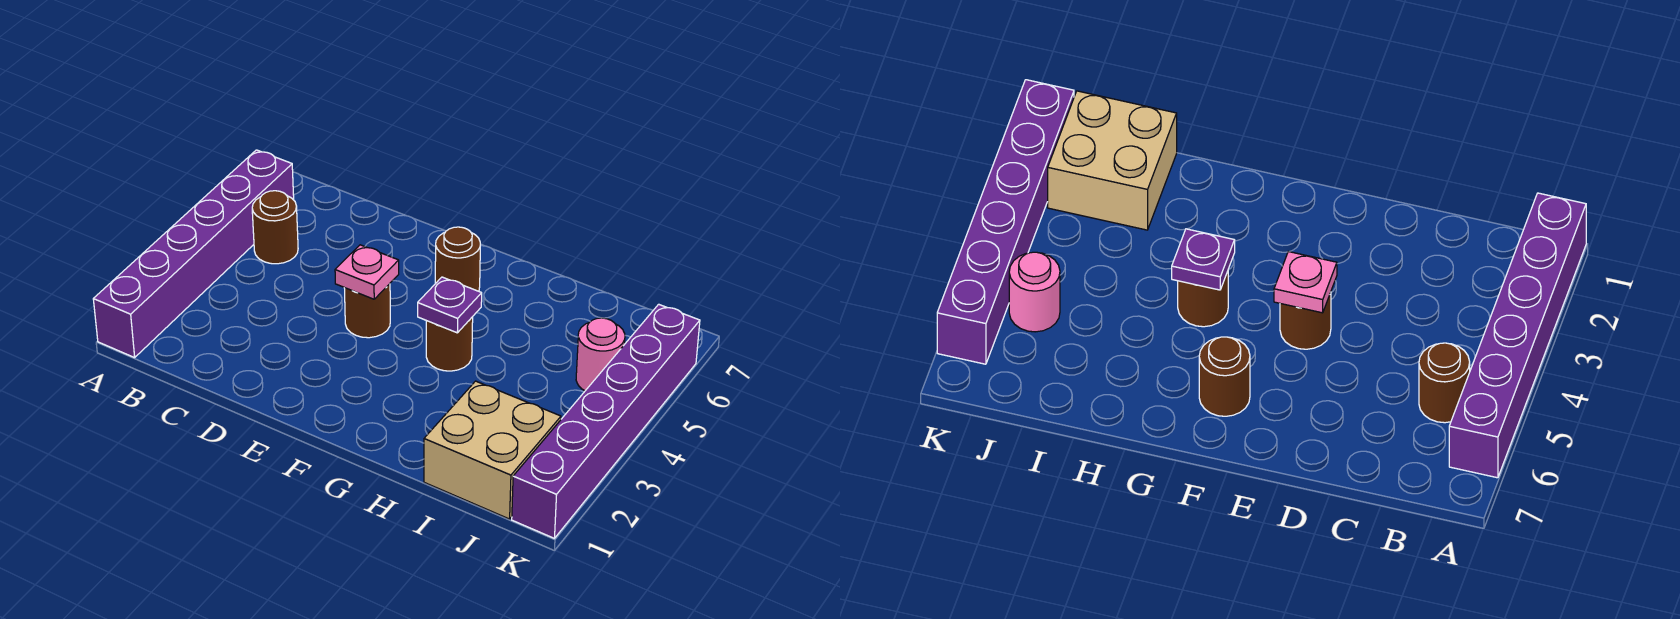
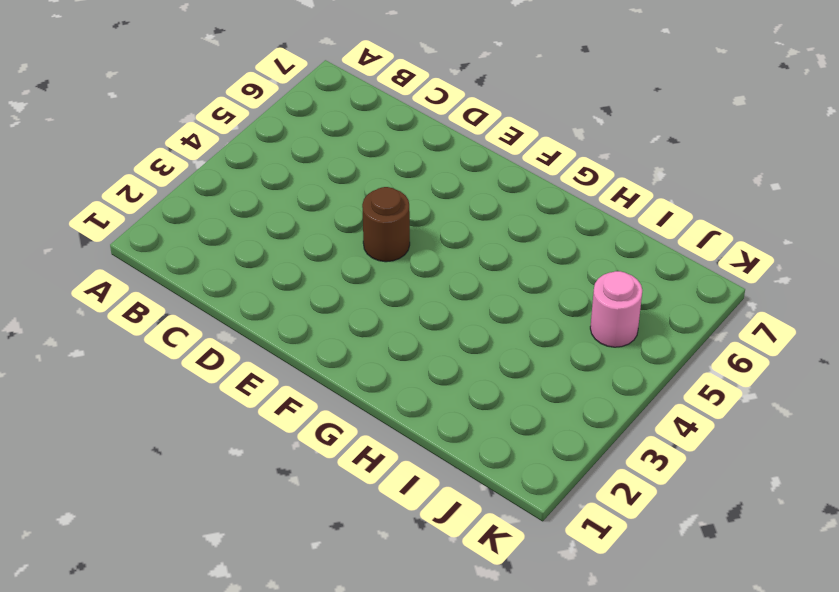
none -> purple brick A1:A6 level 1
none -> brown round brick B5 level 1

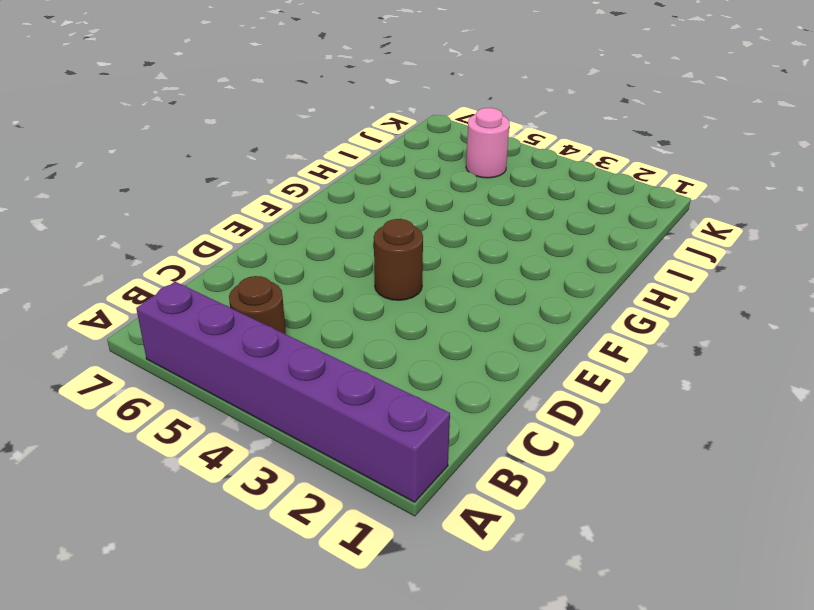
none -> brown round brick F6 level 1
none -> brown round brick G4 level 1

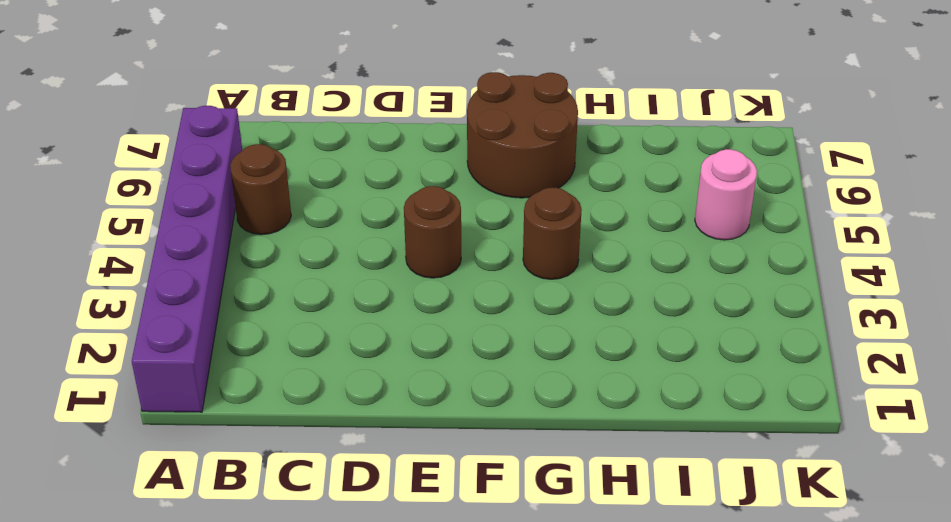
brown round brick F6:G7 level 1 -> brown round brick F6 level 1
none -> tan brick I1:J2 level 1
none -> purple brick K1:K6 level 1

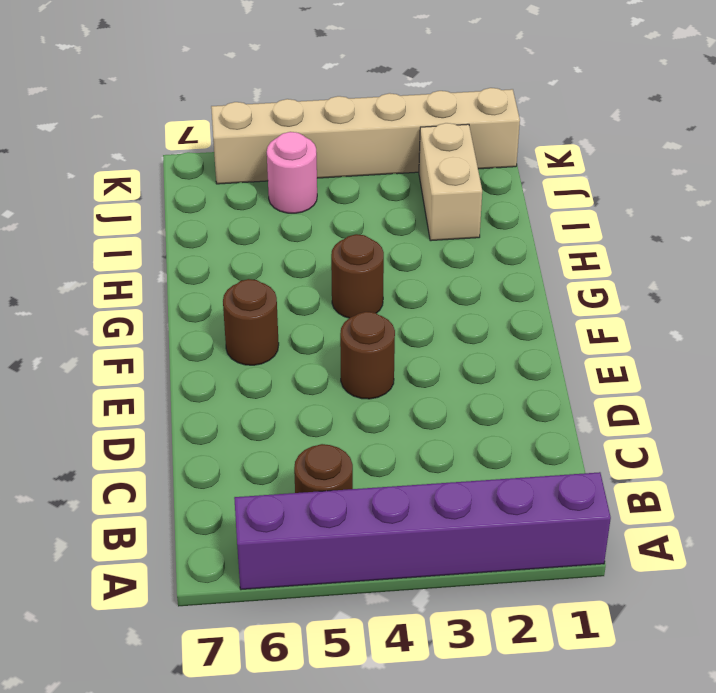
tan brick I2:J2 level 1 -> tan brick I1:J2 level 1
tan brick K1:K6 level 1 -> purple brick K1:K6 level 1
none -> pink plate E4 level 2
none -> purple plate G4 level 2

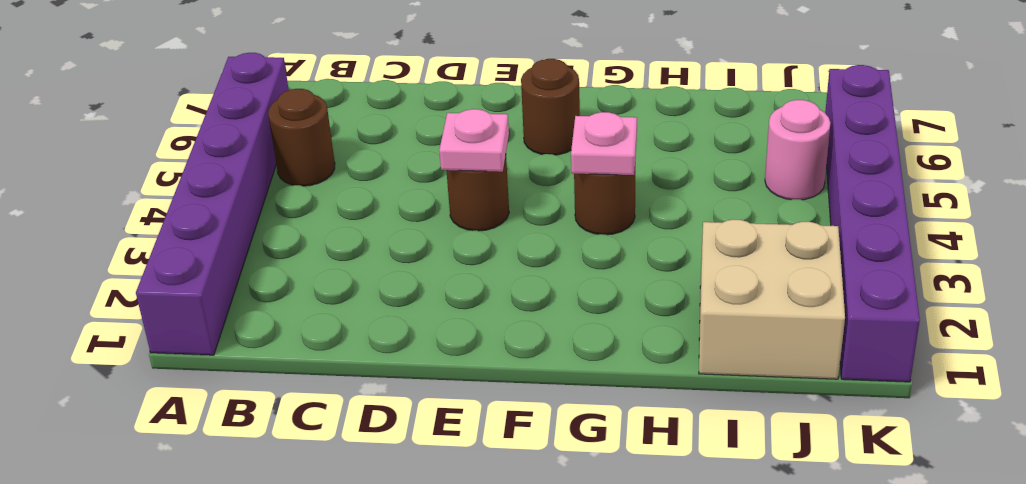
pink plate G4 level 2 -> purple plate G4 level 2

